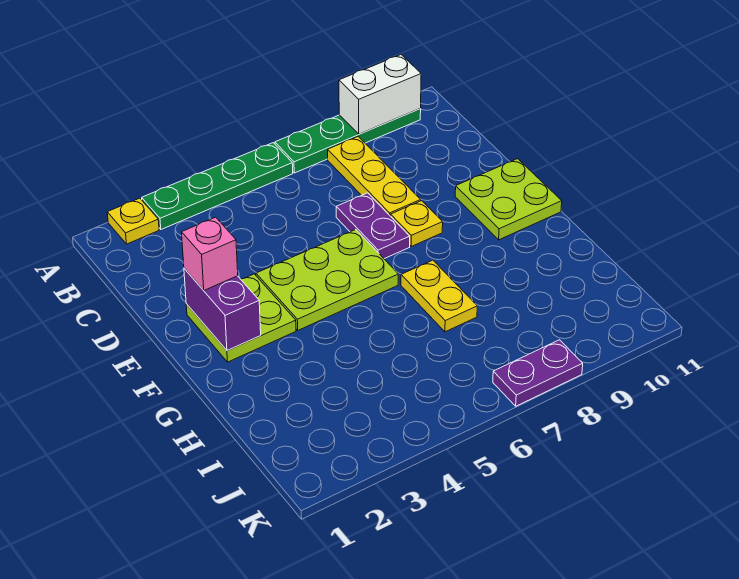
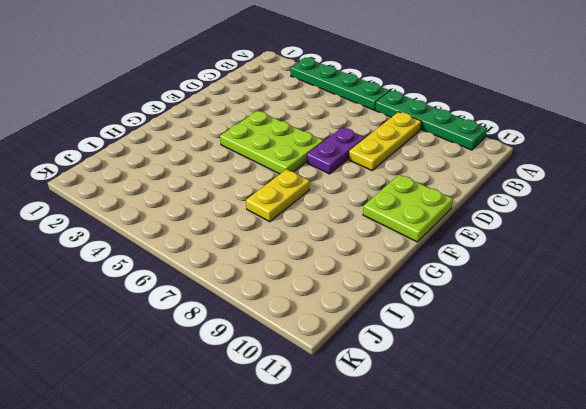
none -> yellow plate A2 level 1
none -> lime plate E2:F3 level 1
none -> yellow plate E8 level 1

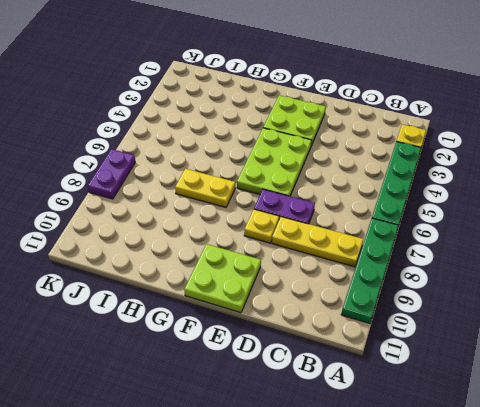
none -> white brick A9:A10 level 2
none -> purple brick E2:F2 level 2
none -> pink brick E2 level 3

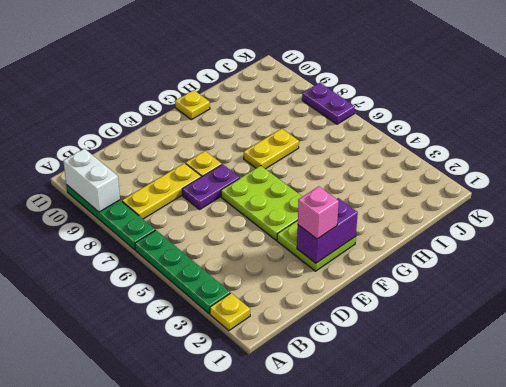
yellow plate G11 level 1 -> none
none -> lime plate E10:F11 level 1

